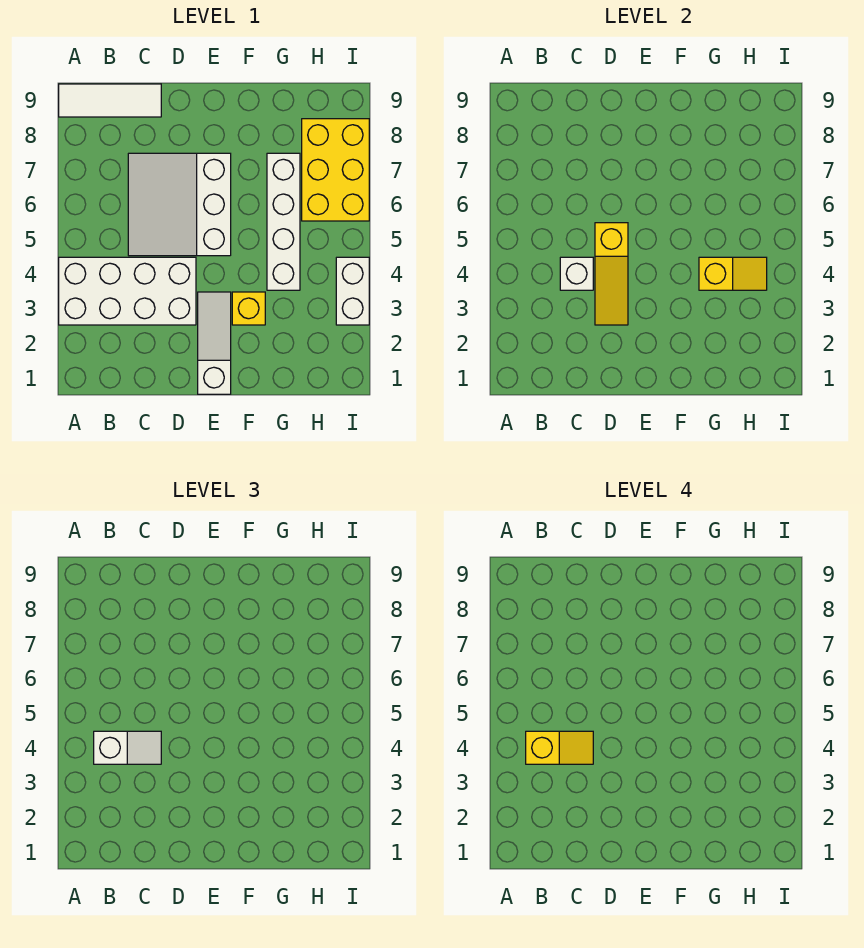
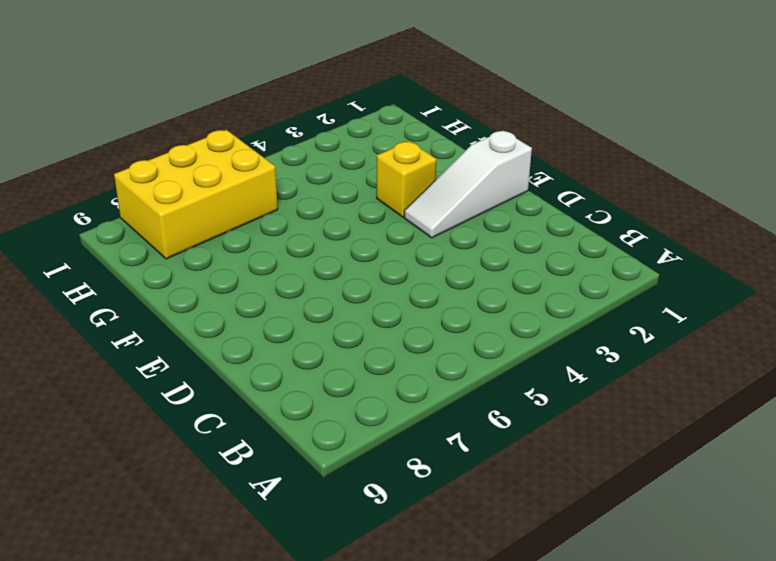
none -> white brick A3:D4 level 1
none -> white tile A9:C9 level 1
none -> white slope C5:E7 level 1 top E

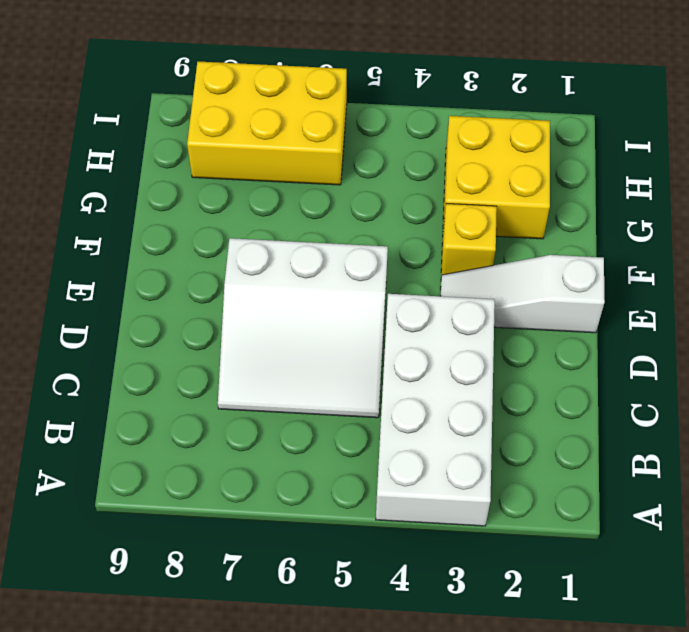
yellow brick G2:H3 level 1 -> none
none -> white tile A9:C9 level 1
none -> white brick G4:G7 level 1
none -> white brick I3:I4 level 1

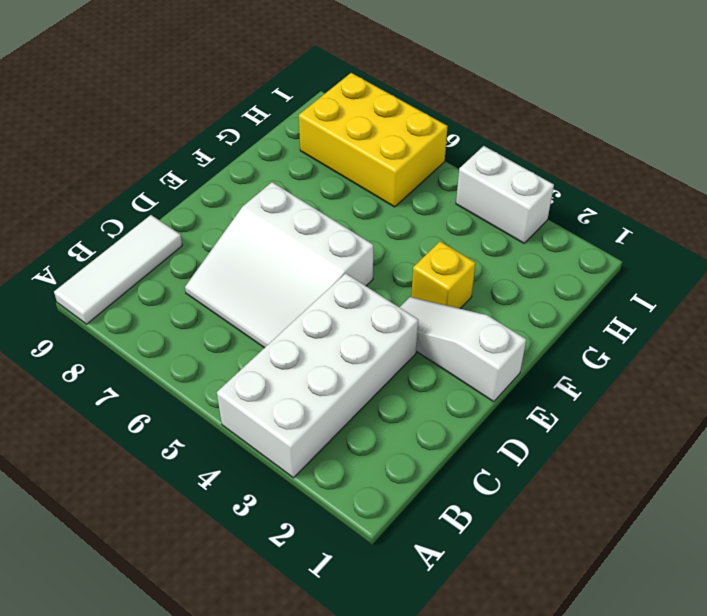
none -> white brick G4:G7 level 1
none -> white brick C4 level 2
none -> yellow slope D3:D5 level 2 top 5

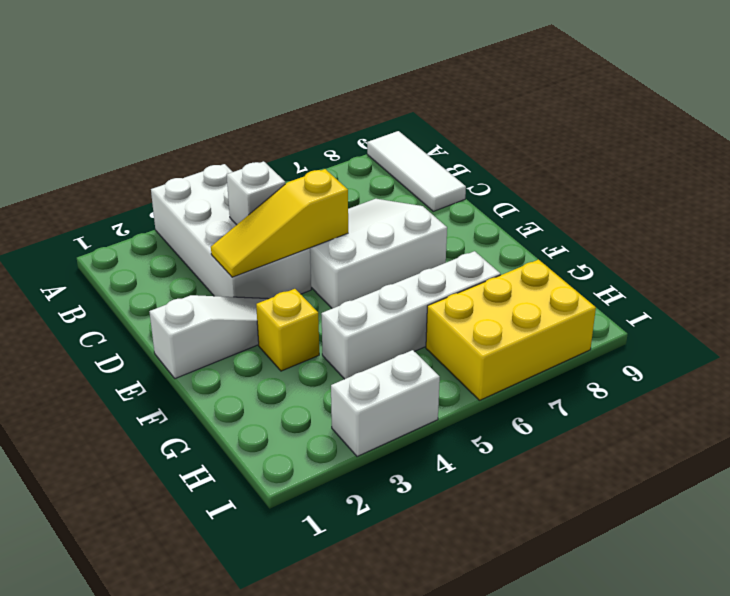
none -> yellow slope G4:H4 level 2 top G
none -> white slope B4:C4 level 3 top B
none -> yellow slope B4:C4 level 4 top B

